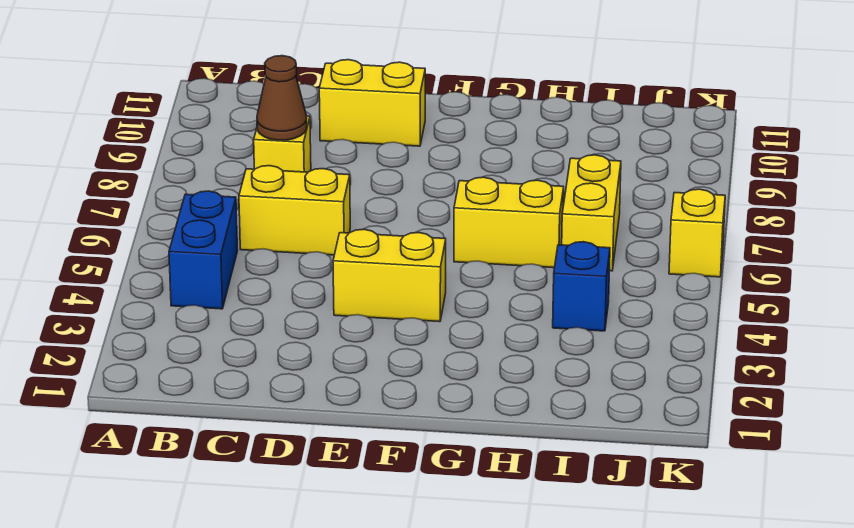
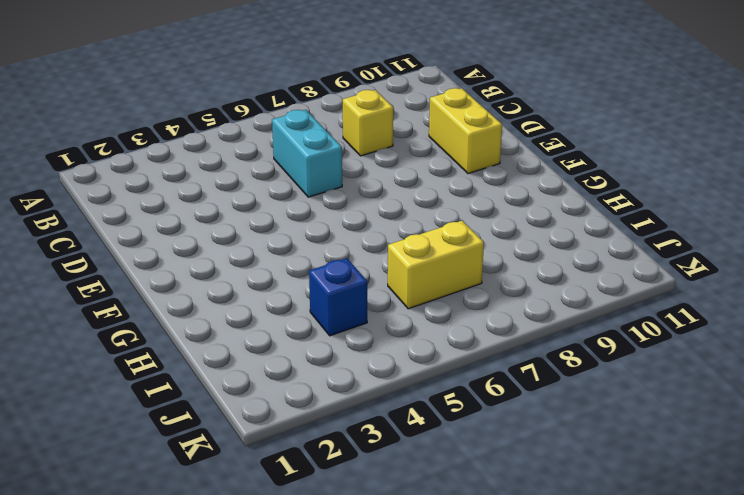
cyan brick C6:D6 level 1 -> yellow brick C6:D6 level 1
none -> blue brick B4:B5 level 1
none -> yellow brick E4:F4 level 1

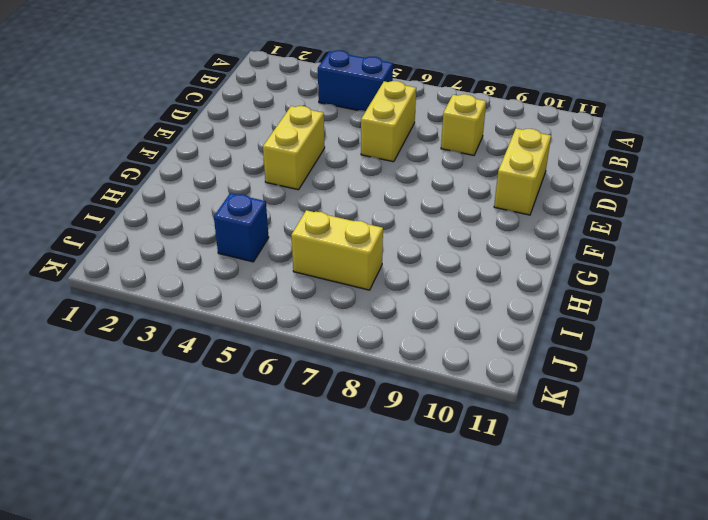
none -> yellow brick G6:H6 level 1
none -> yellow brick K6 level 1

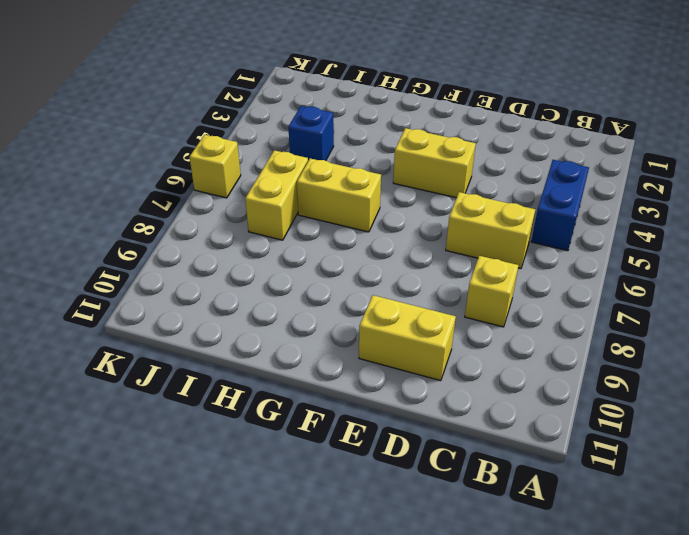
none -> brown cone C8 level 2

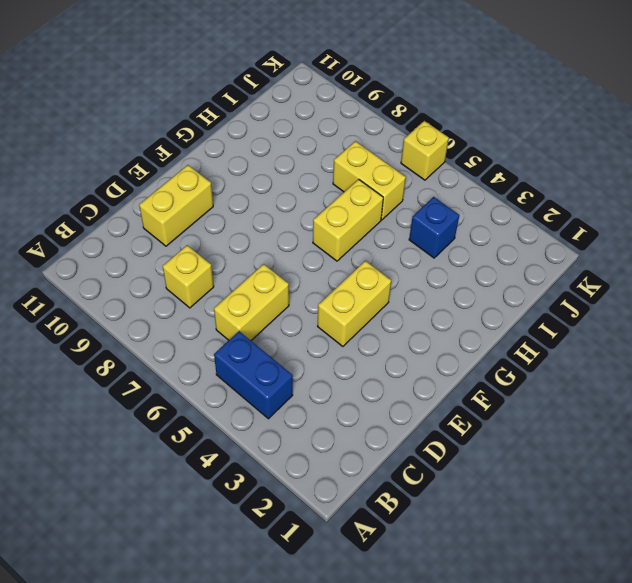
none -> brown cone C8 level 2

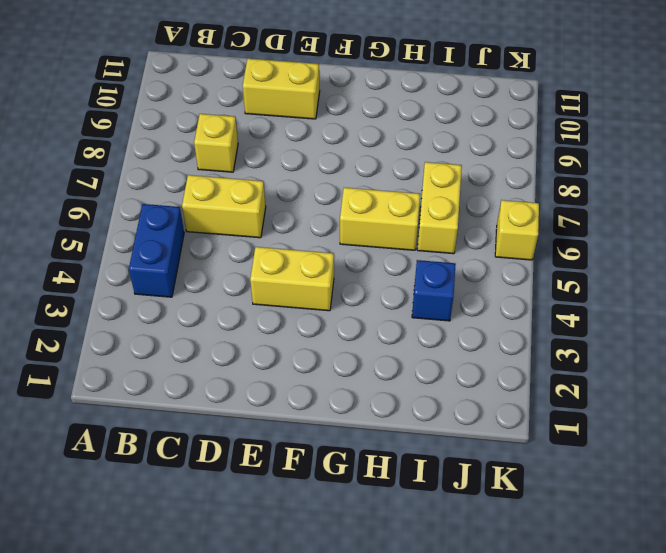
none -> brown cone C8 level 2

